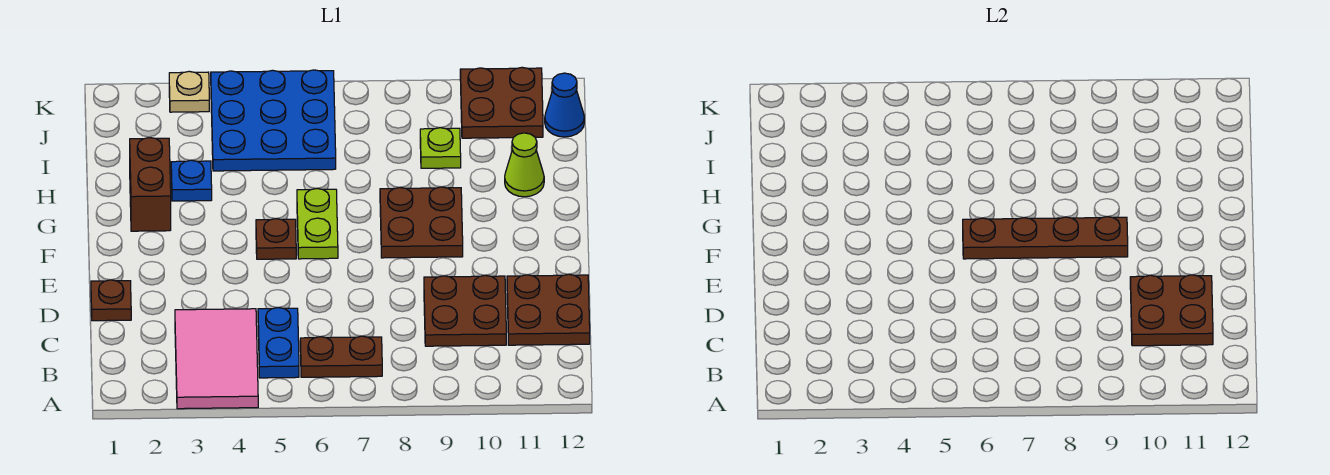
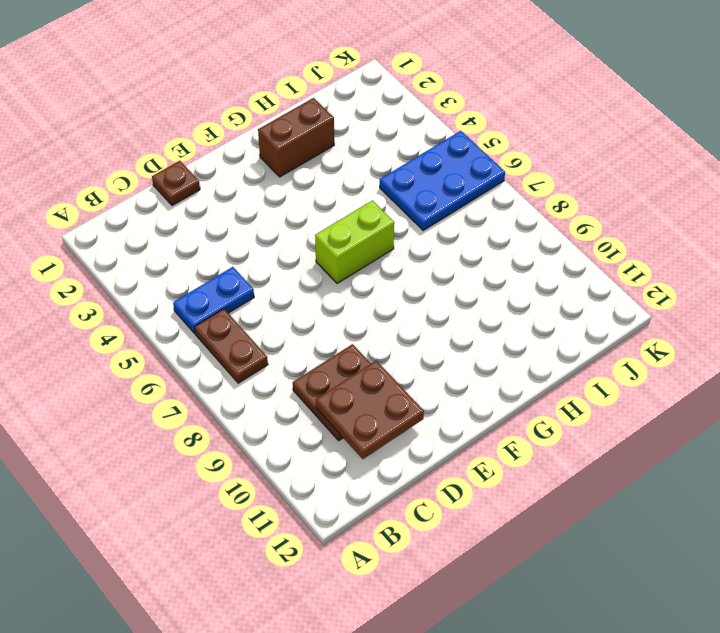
lime brick F6:G6 level 1 -> lime plate F6:G6 level 1
blue plate I5:K6 level 1 -> blue plate I4:K6 level 1
none -> pink tile A3:C4 level 1
none -> brown plate C11:D12 level 1
none -> brown plate F5 level 1

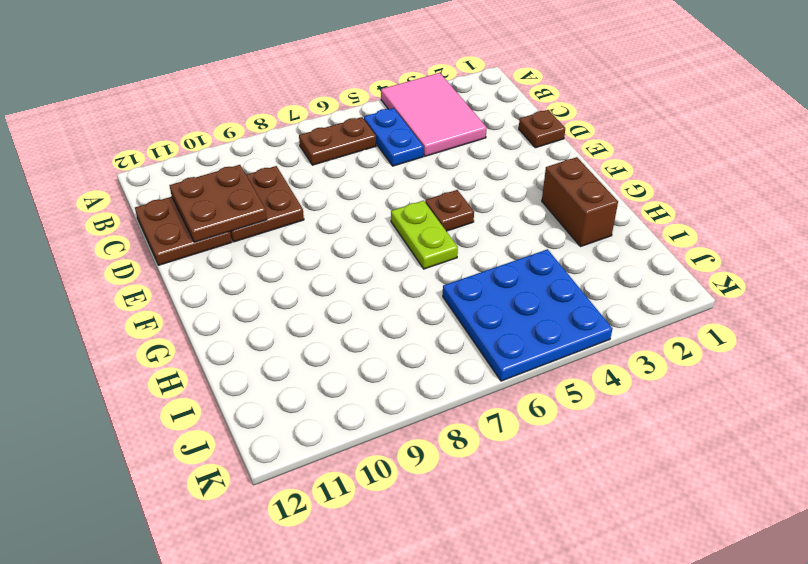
none -> brown plate F8:G9 level 1
none -> blue plate H3 level 1
none -> lime cone H11 level 1

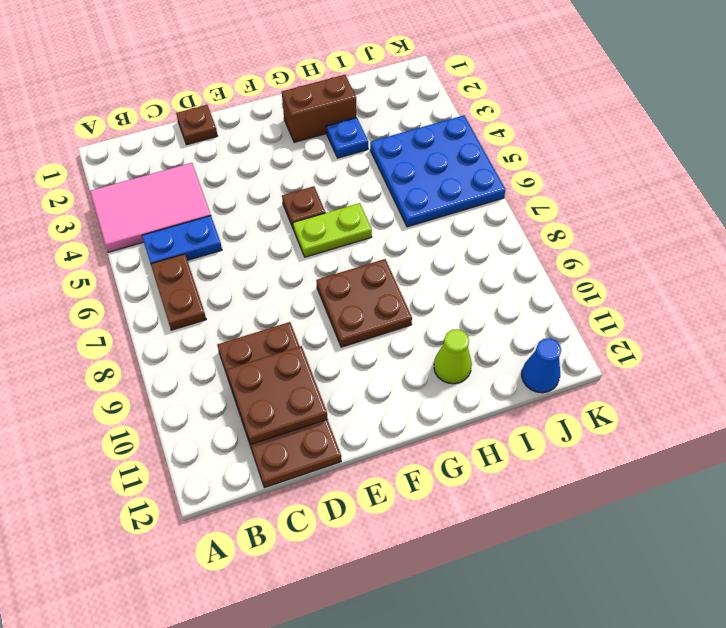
none -> lime plate I9 level 1
none -> brown plate J10:K11 level 1
none -> tan plate K3 level 1

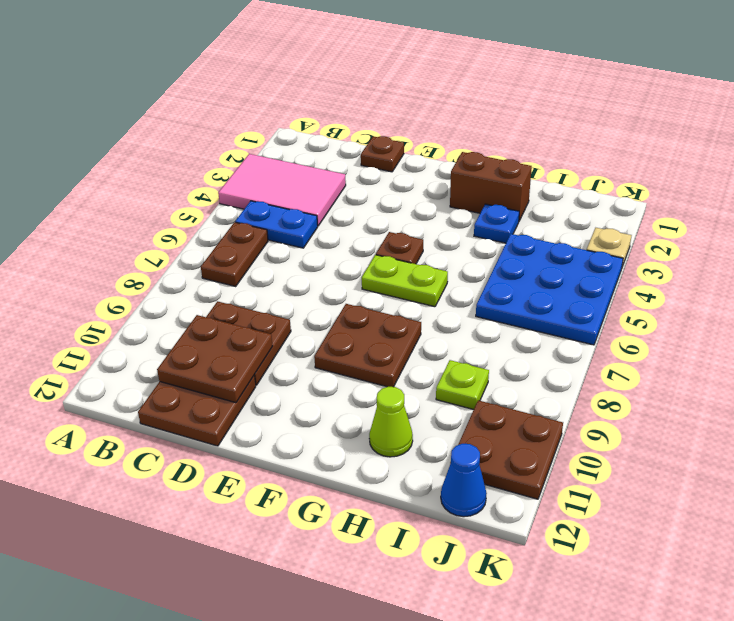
none -> brown plate F6:F9 level 2

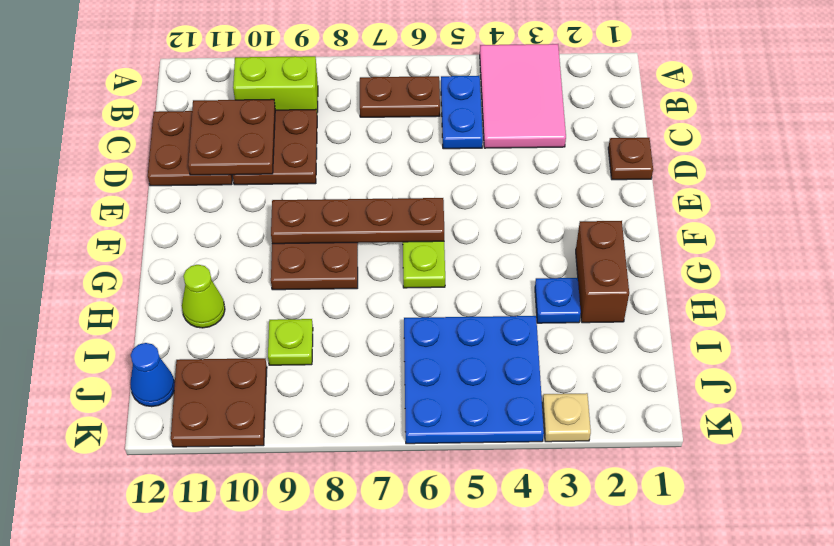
lime brick B9:B10 level 1 -> none
none -> brown plate F5 level 1

